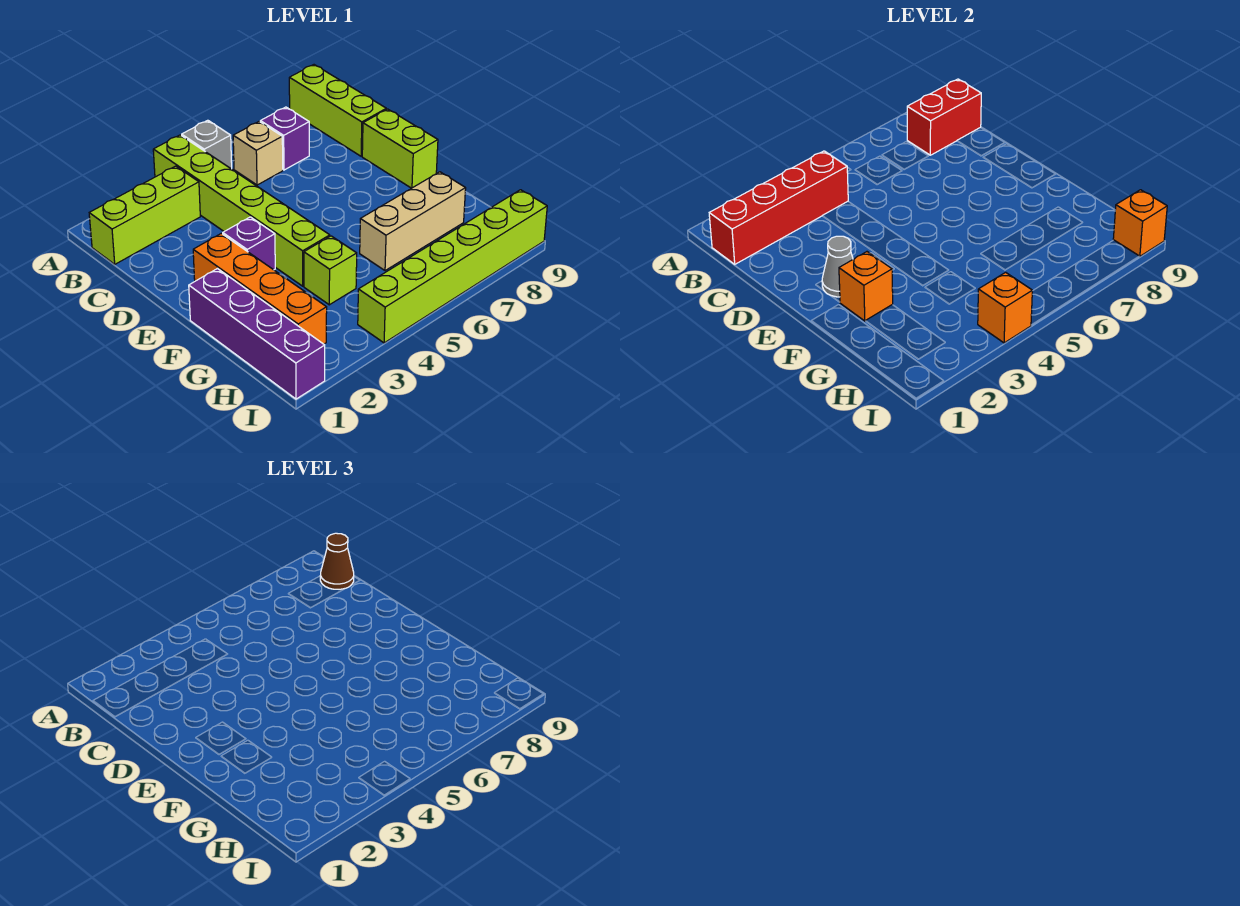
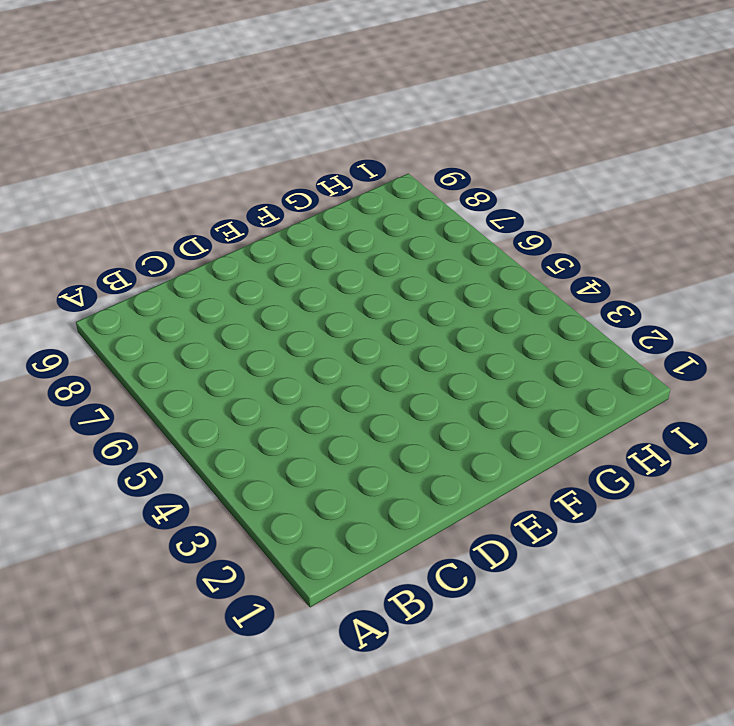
none -> lime brick A4:F4 level 1
none -> grey brick A5 level 1
none -> lime brick A9:C9 level 1

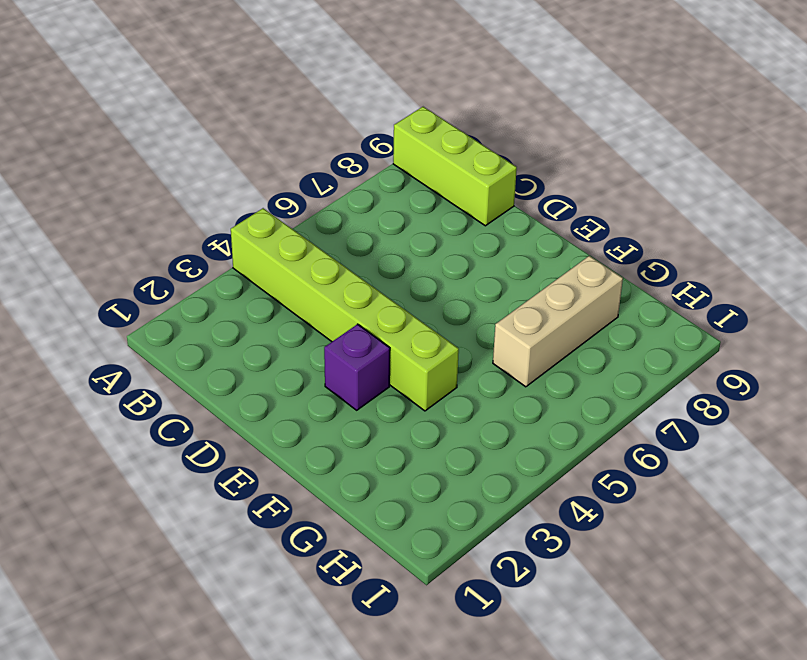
none -> grey brick A5 level 1
none -> lime brick B1:B3 level 1
none -> tan brick B6 level 1

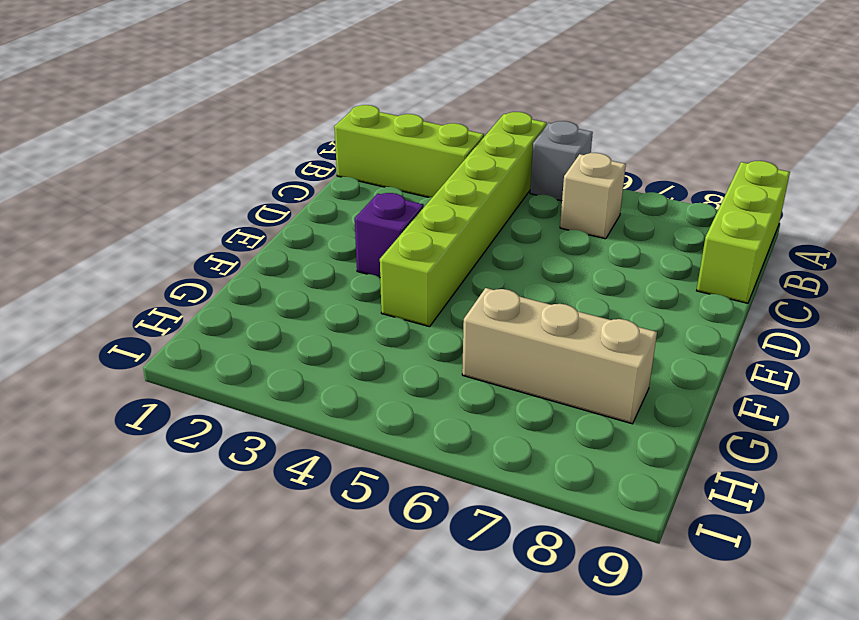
none -> purple brick B7 level 1
none -> lime brick D9:E9 level 1
none -> orange brick E2:H2 level 1

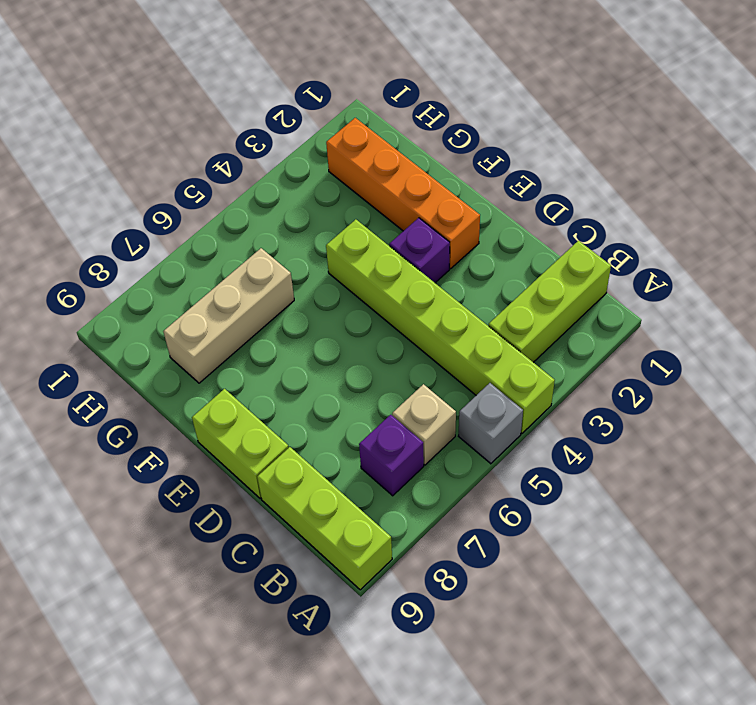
none -> purple brick F1:I1 level 1
none -> lime brick G4 level 1
none -> lime brick I4:I9 level 1

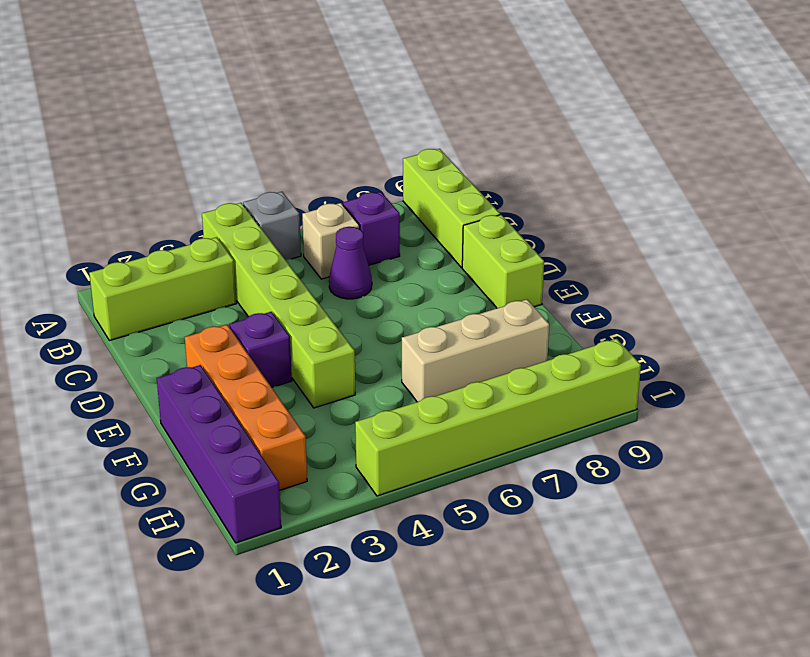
purple cone C6 level 1 -> none
none -> lime brick G4 level 1
none -> red brick B1:B4 level 2
none -> red brick B8:B9 level 2

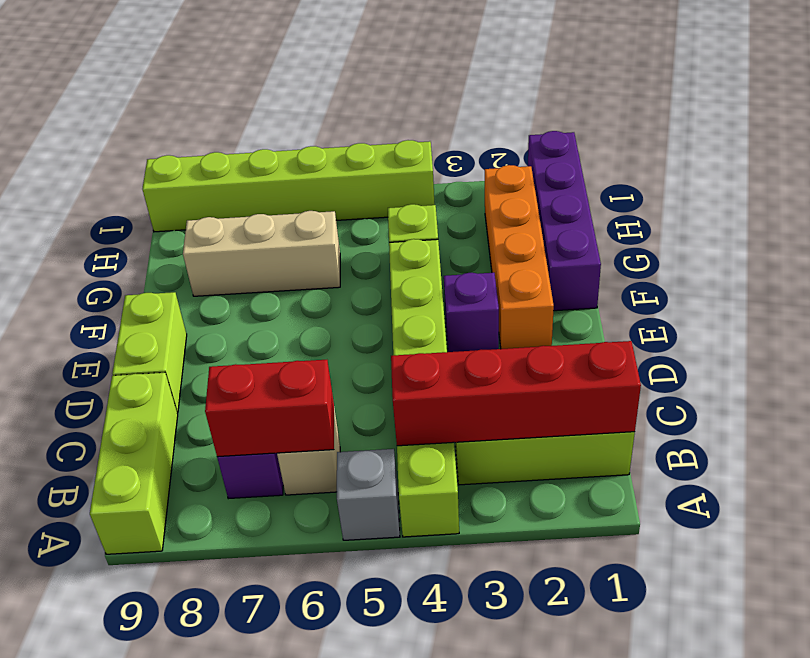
red brick B6:B7 level 2 -> red brick B8:B9 level 2
none -> grey cone E2 level 2
none -> orange brick F2 level 2
none -> orange brick I4 level 2

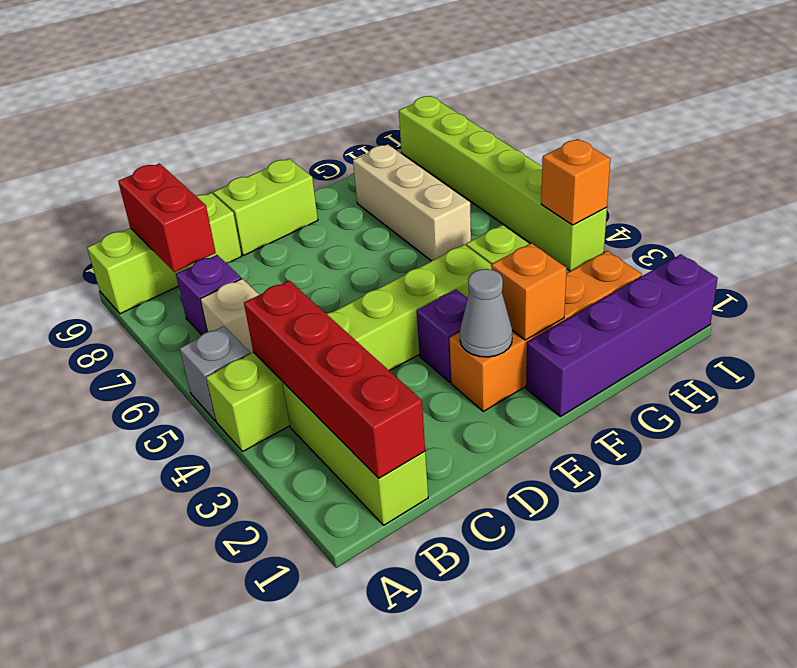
none -> orange brick I9 level 2
none -> brown cone B9 level 3

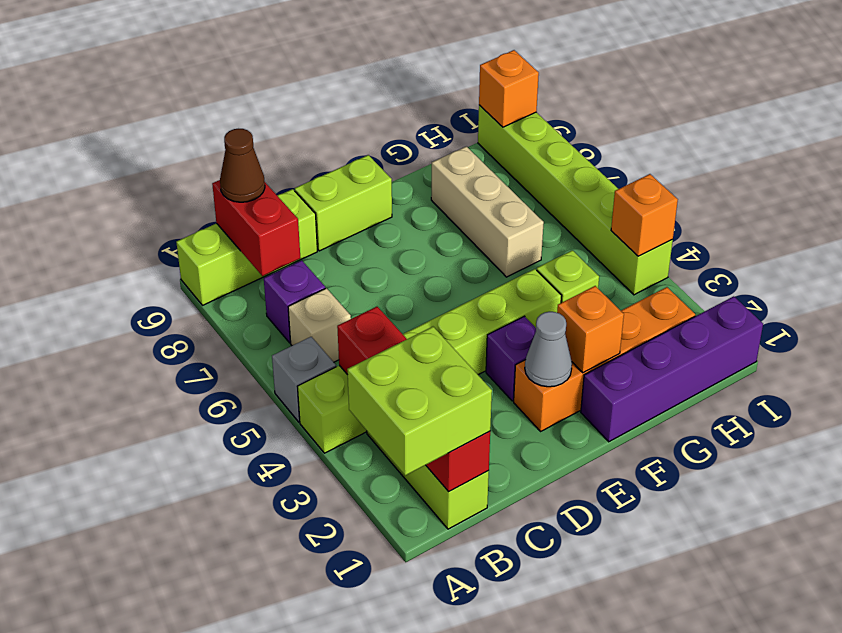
lime brick A1:B2 level 3 -> none

